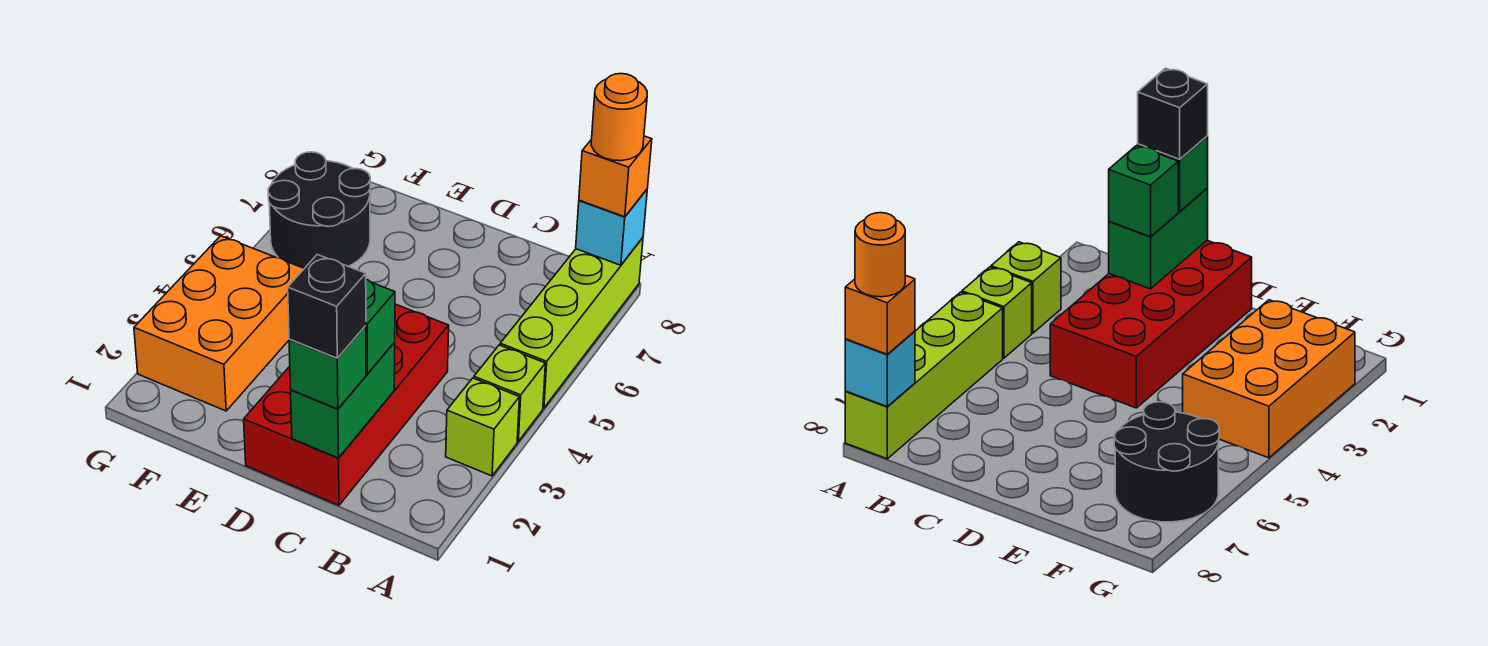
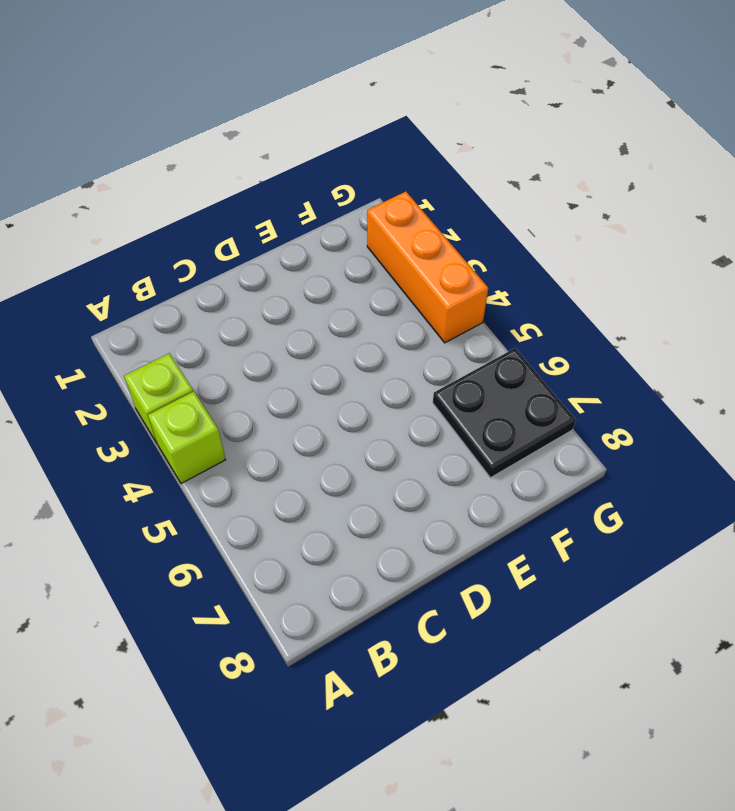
black plate F6:G7 level 1 -> black round brick F6:G7 level 1
orange brick G2:G4 level 1 -> orange brick F2:G4 level 1
none -> lime brick A5:A8 level 1
none -> red brick C1:D4 level 1
none -> cyan brick A8 level 2

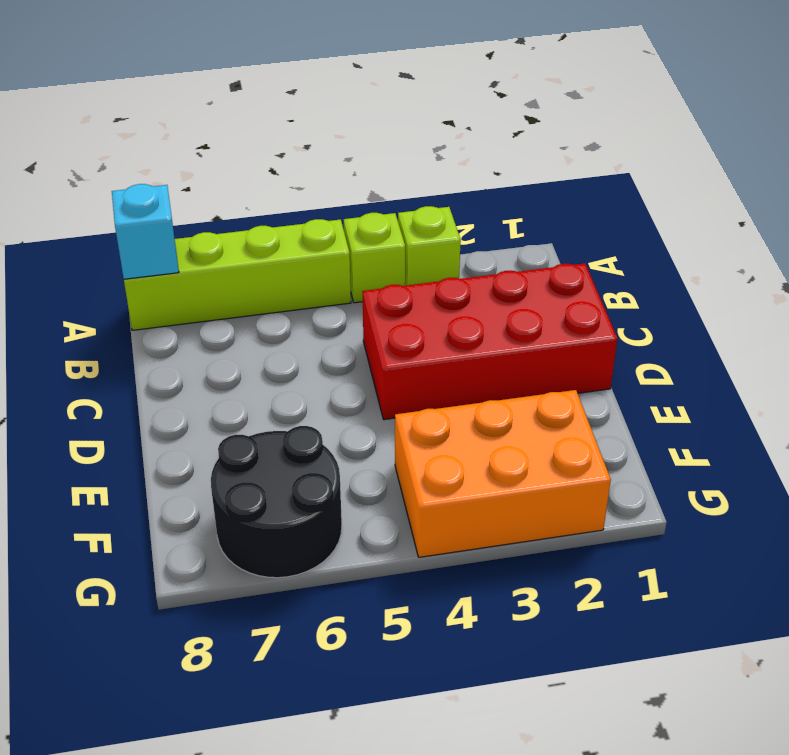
none -> green brick C1:C2 level 2
none -> orange brick A8 level 3
none -> green brick C1 level 3

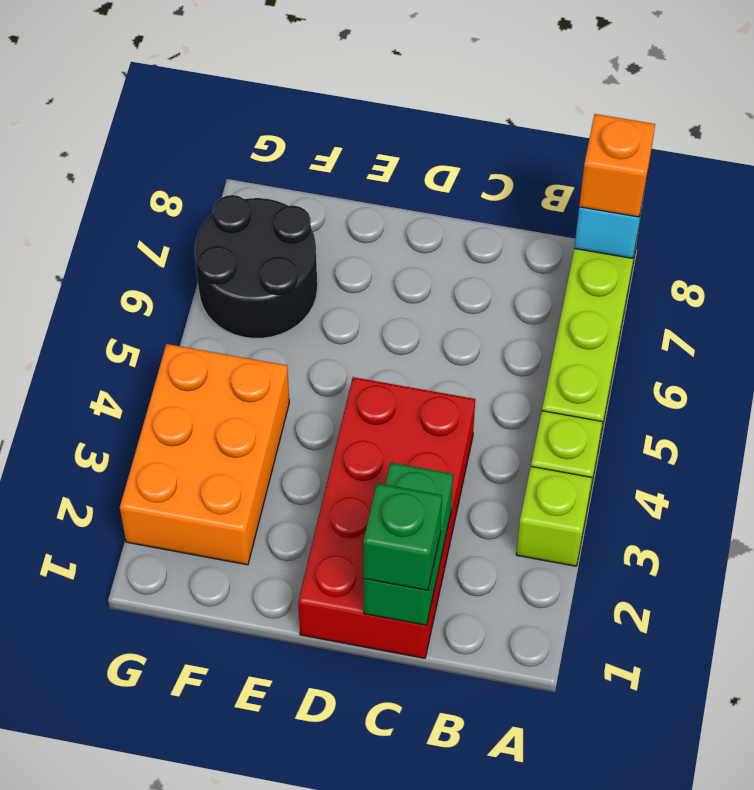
none -> green brick C2 level 3
none -> orange round brick A8 level 4
none -> black brick C1 level 4

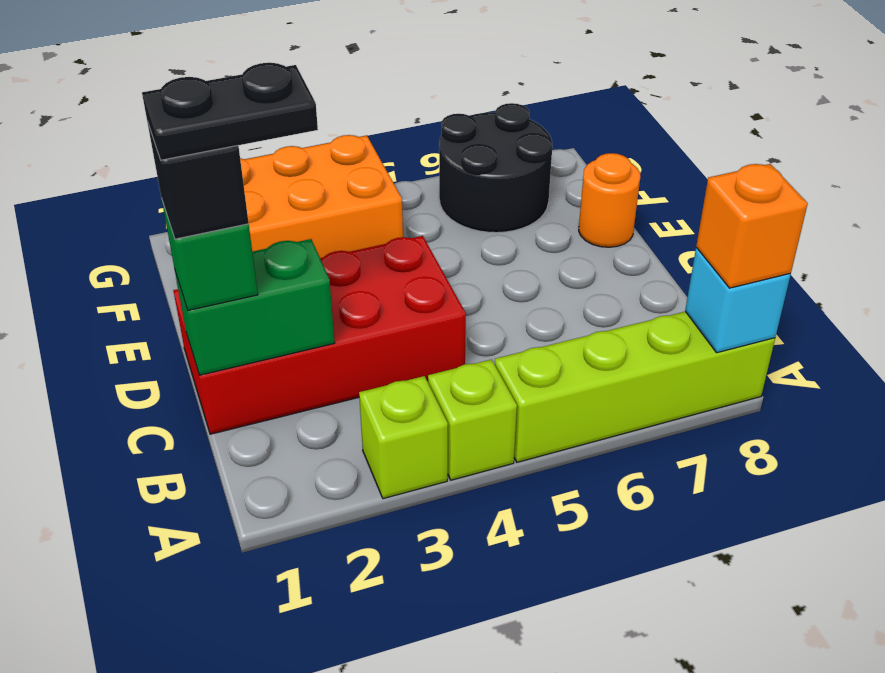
black plate C1:C2 level 5 -> none
orange round brick E8 level 1 -> orange round brick A8 level 4
none -> green brick C2 level 3

